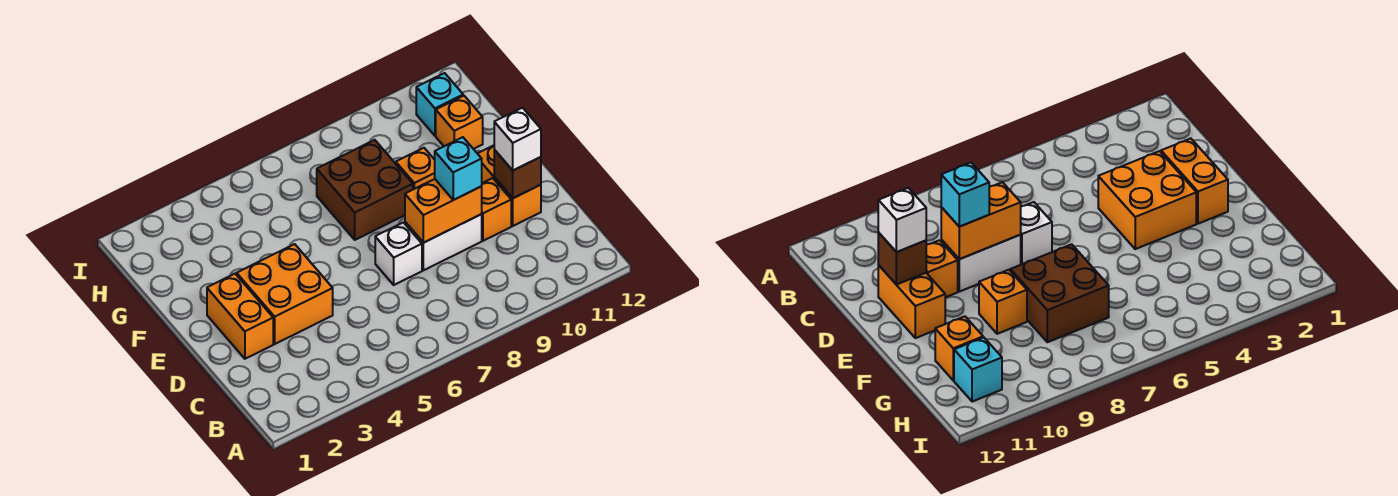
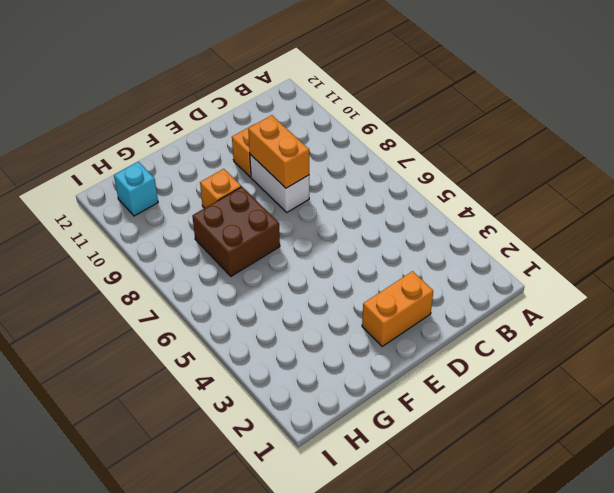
none -> orange brick D3:E4 level 1
none -> white brick D7 level 1
none -> orange brick D11:E11 level 1

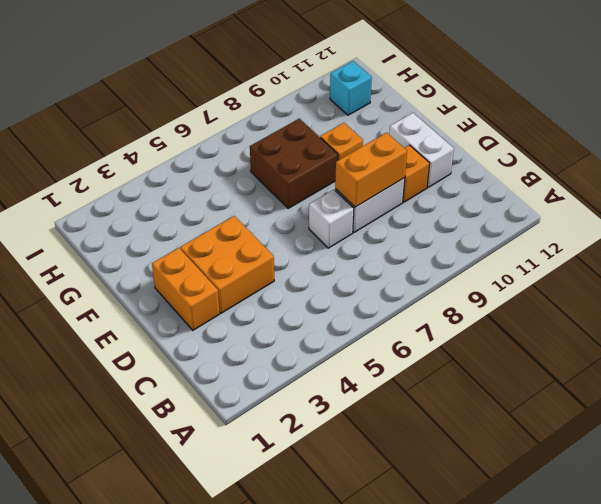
white brick D11:E11 level 1 -> orange brick D11:E11 level 1
none -> orange brick G11 level 1
none -> brown brick D11 level 2
none -> cyan brick D9 level 3

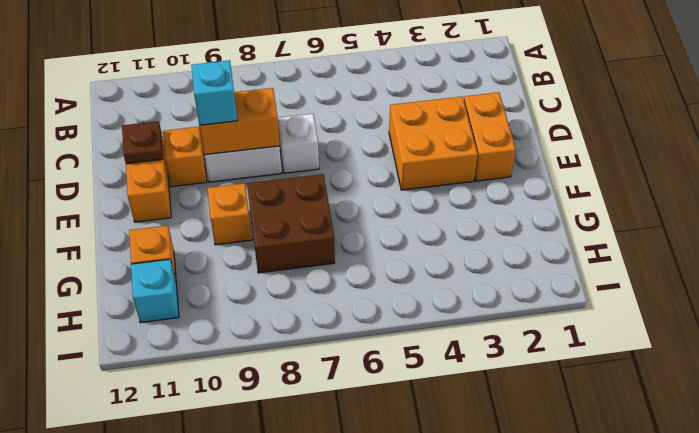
brown plate D11 level 2 -> brown brick D11 level 2
none -> white brick D11 level 3

